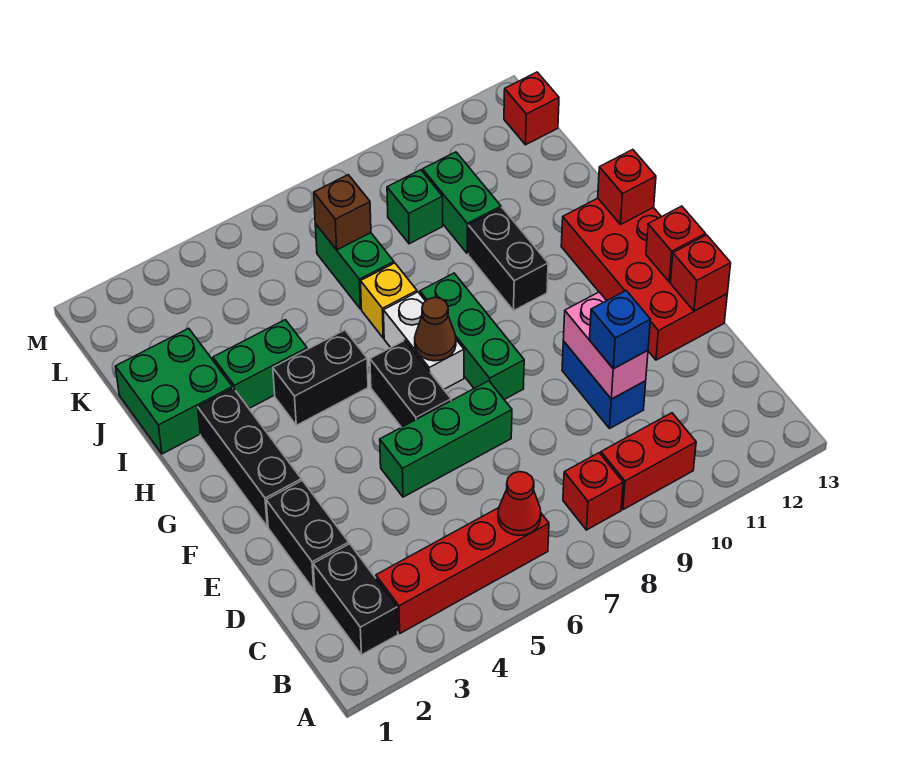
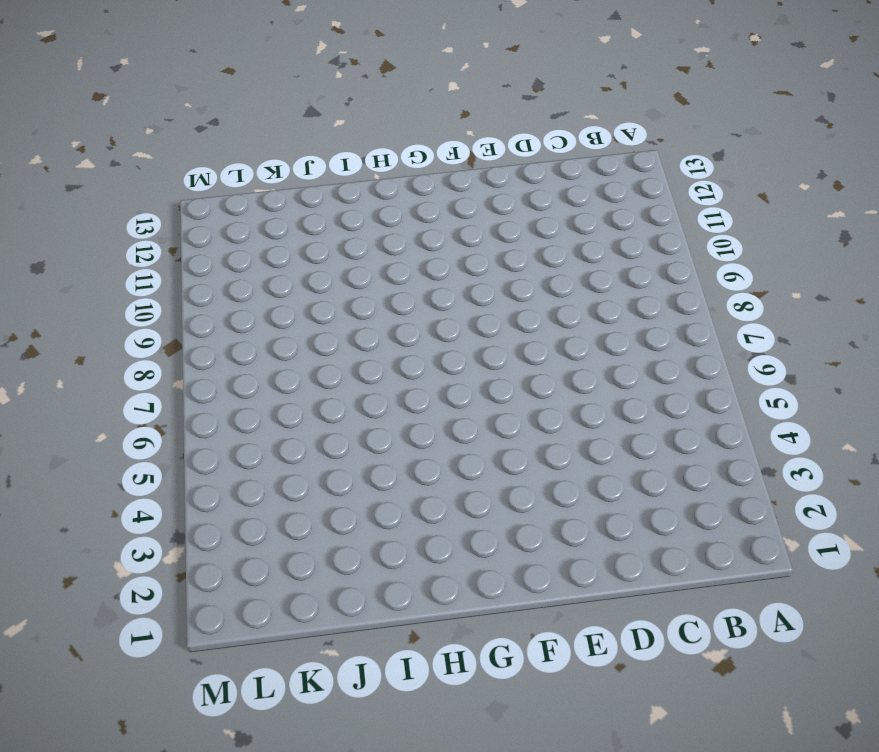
none -> black brick B2:C2 level 1
none -> red brick B3:B6 level 1
none -> red brick B8 level 1

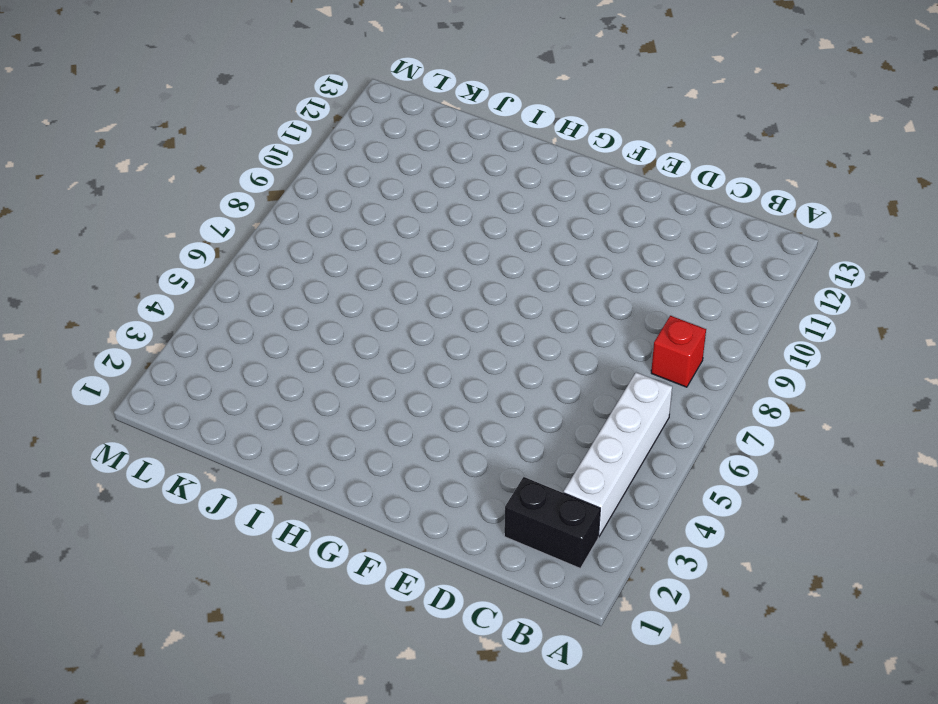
white brick B3:B6 level 1 -> red brick B3:B6 level 1
none -> red brick B9:B10 level 1
none -> black brick D2:E2 level 1
none -> blue brick D10:E10 level 1

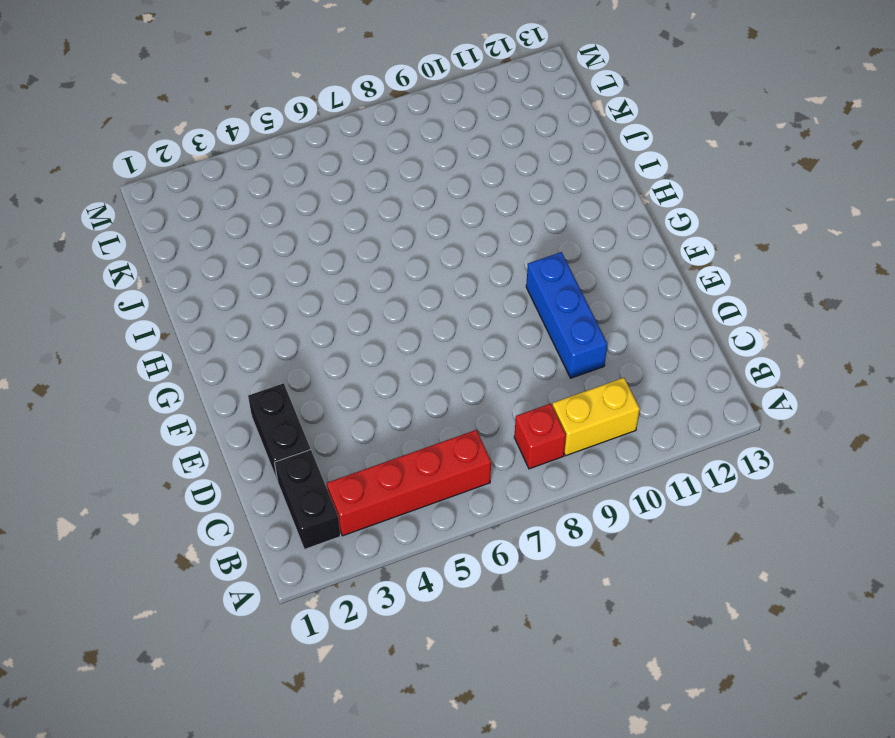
yellow brick B9:B10 level 1 -> red brick B9:B10 level 1
blue brick D10:F10 level 1 -> blue brick D10:E10 level 1
none -> green brick E5:E7 level 1
none -> red brick E12:H13 level 1
none -> black brick F2:H2 level 1

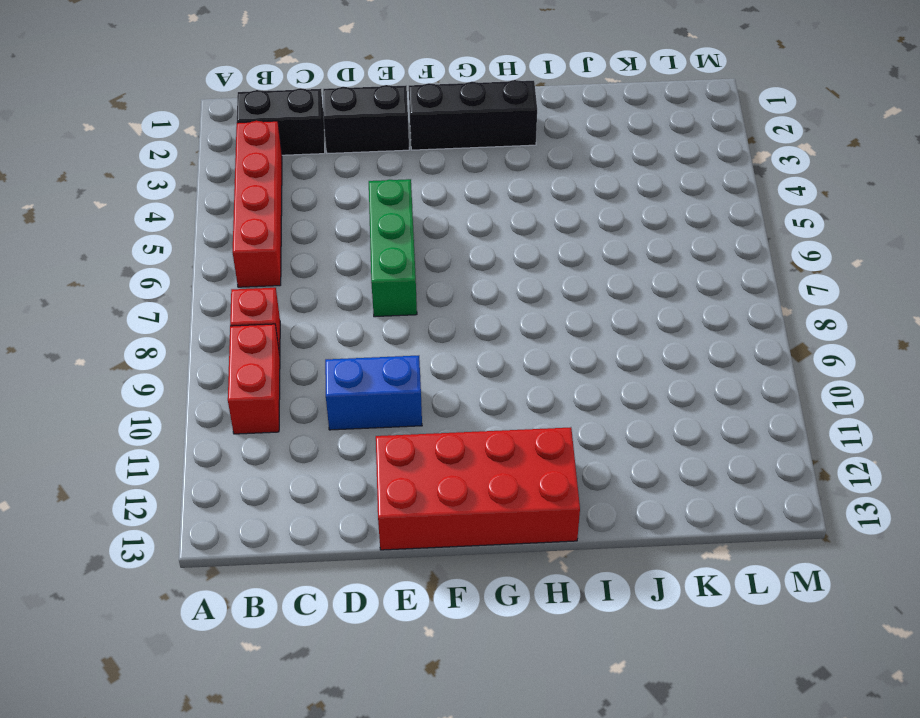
none -> black brick F6:G6 level 1
none -> green brick F8:H8 level 1
none -> white brick G7:H7 level 1

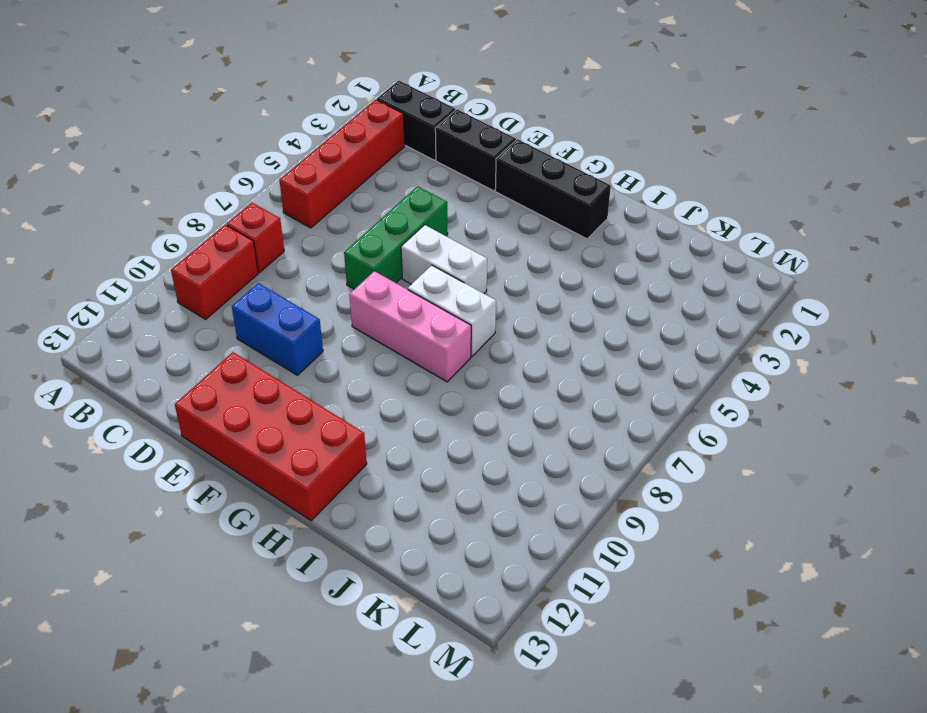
white brick F6:G6 level 1 -> black brick F6:G6 level 1
pink brick F8:H8 level 1 -> green brick F8:H8 level 1
none -> black brick H4:H5 level 1
none -> black brick H10:I10 level 1
none -> green brick I1:J2 level 1

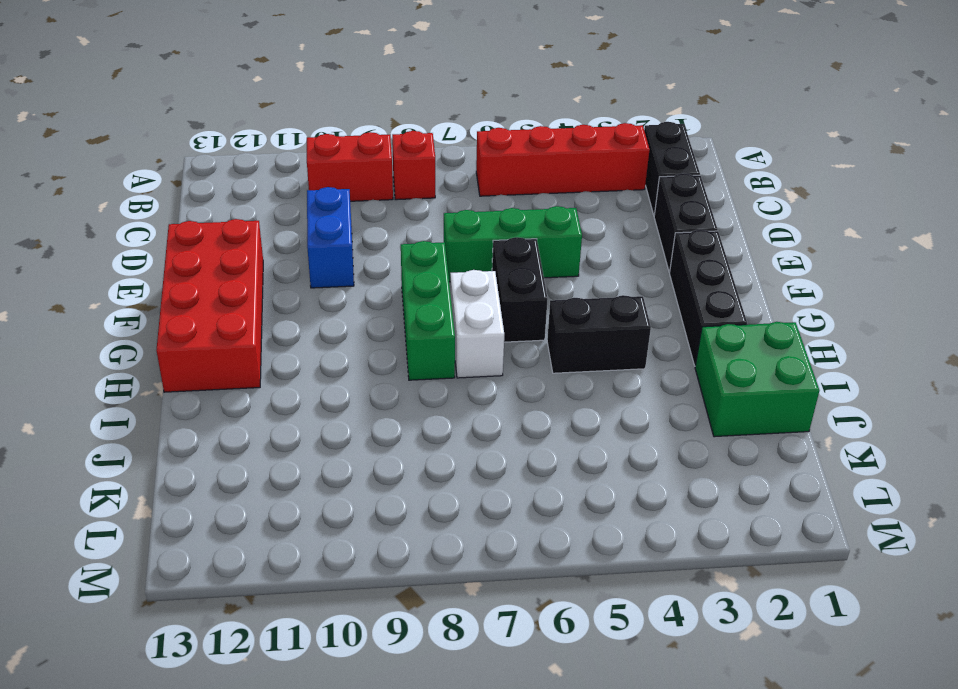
none -> black brick H10:I10 level 1
none -> green brick I3:I4 level 1
none -> yellow brick I7 level 1

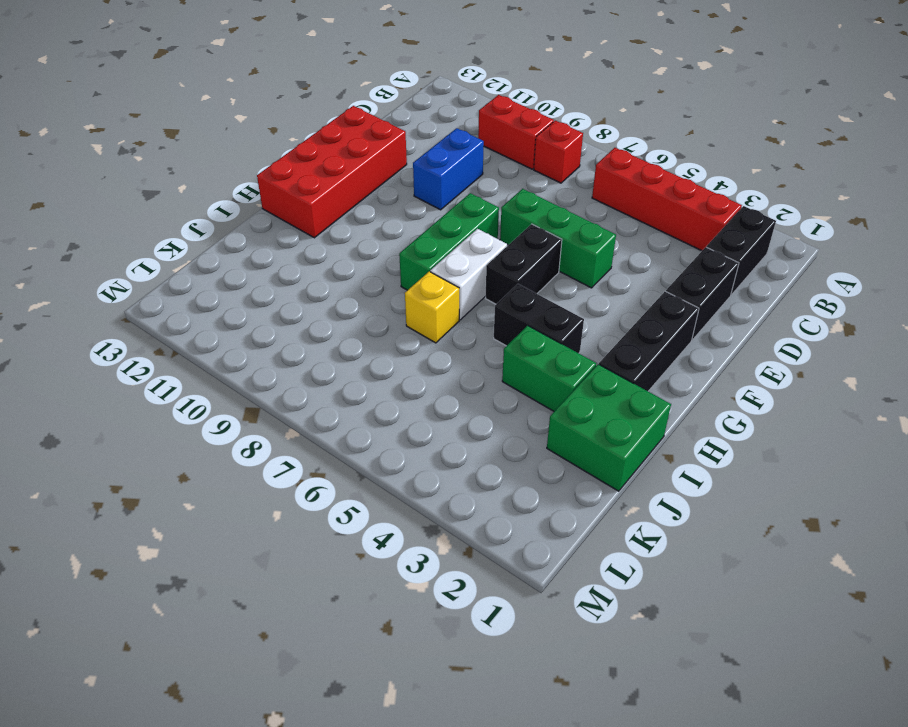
none -> black brick H10:I10 level 1
none -> green brick J7:K7 level 1
none -> green brick J10:K10 level 1

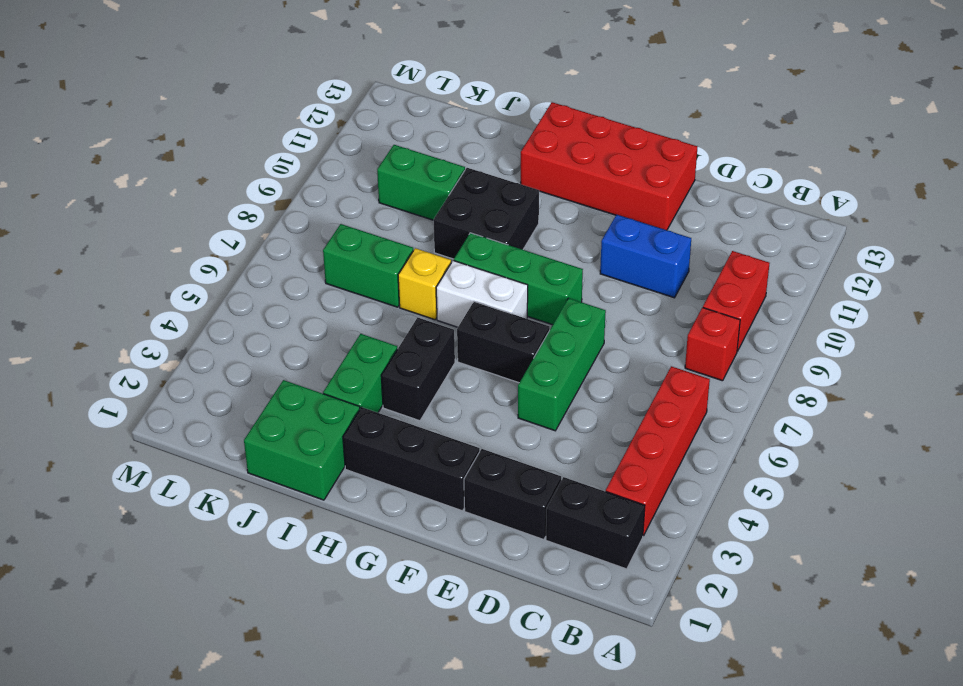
black brick H9:I10 level 1 -> black brick H10:I10 level 1
none -> green brick K9 level 1
none -> red brick L13 level 1
none -> red cone B6 level 2

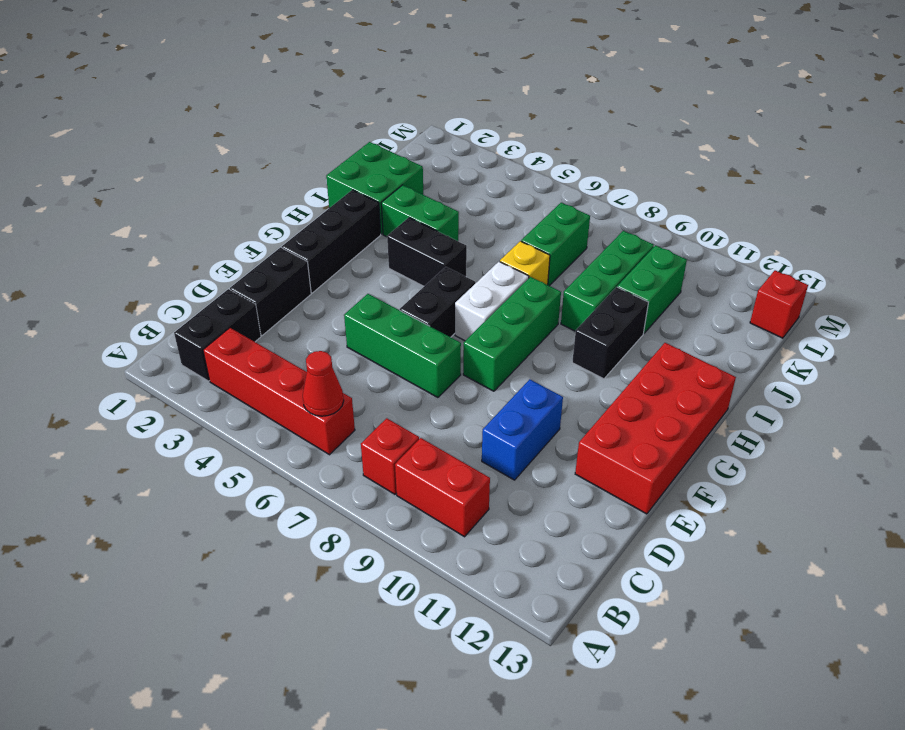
green brick I9:K9 level 1 -> green brick K9 level 1
none -> pink brick D10:E10 level 2
none -> red brick E13 level 2
none -> red brick F13 level 2

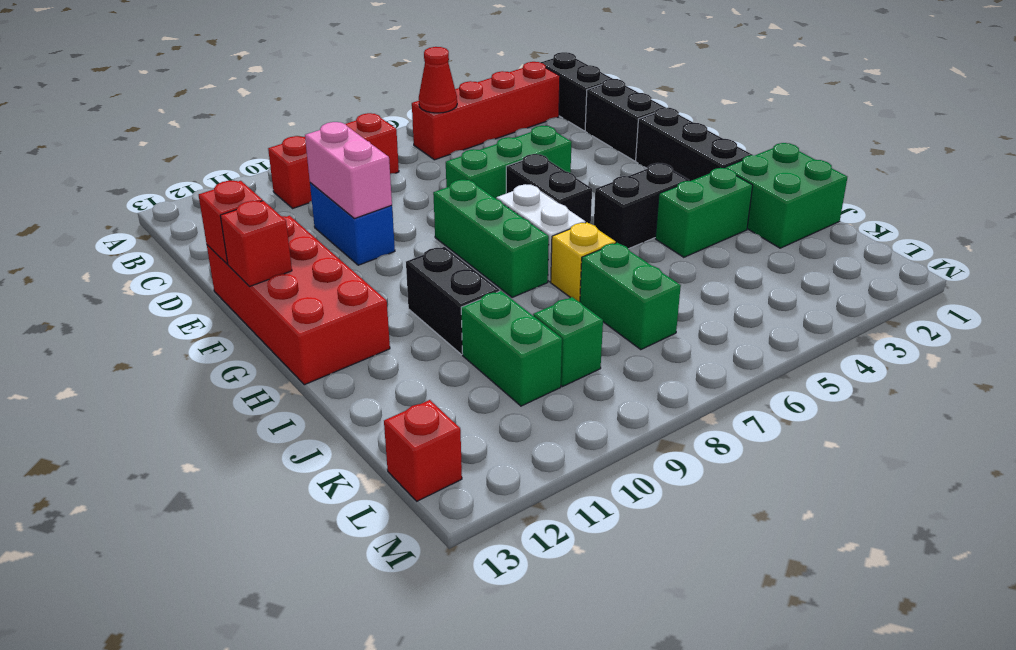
none -> brown cone G7 level 2
none -> red brick H13 level 2
none -> brown brick K7 level 2

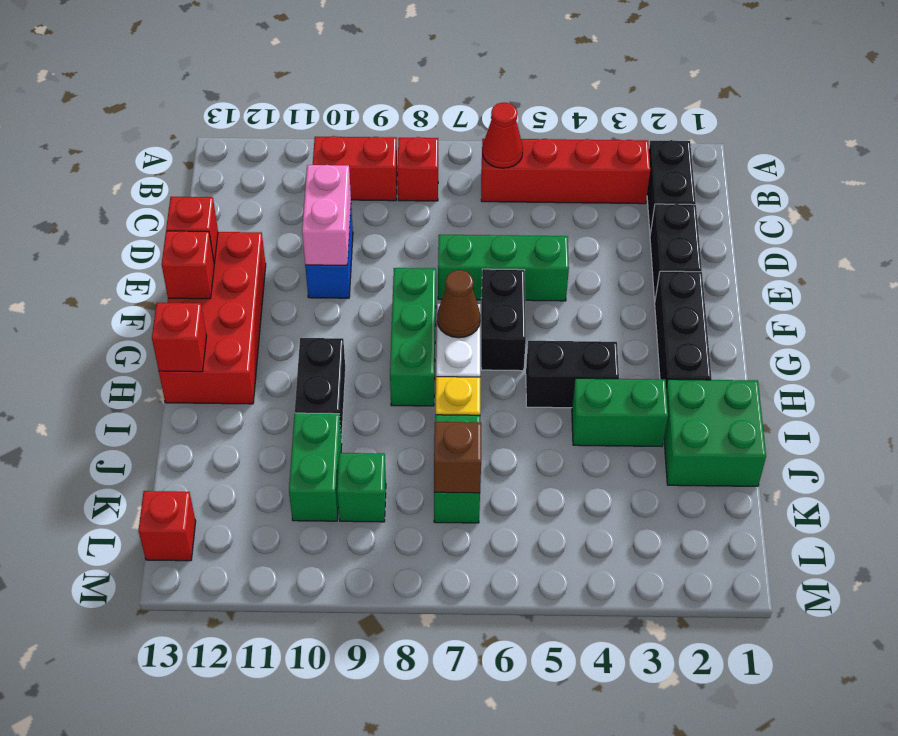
none -> blue brick D10 level 3

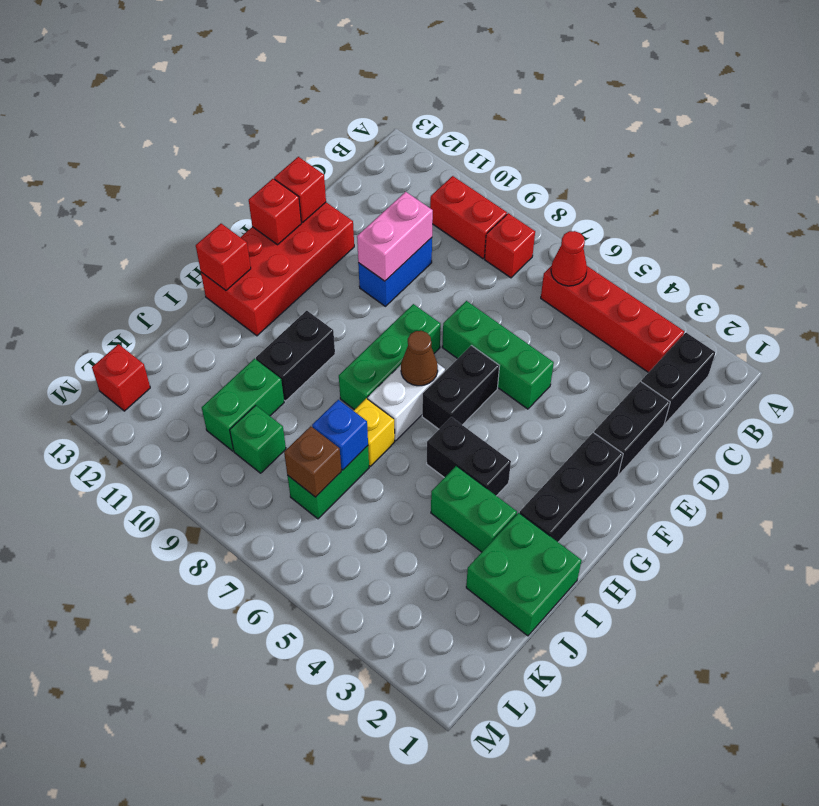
blue brick J7 level 2 -> blue brick D10 level 3

